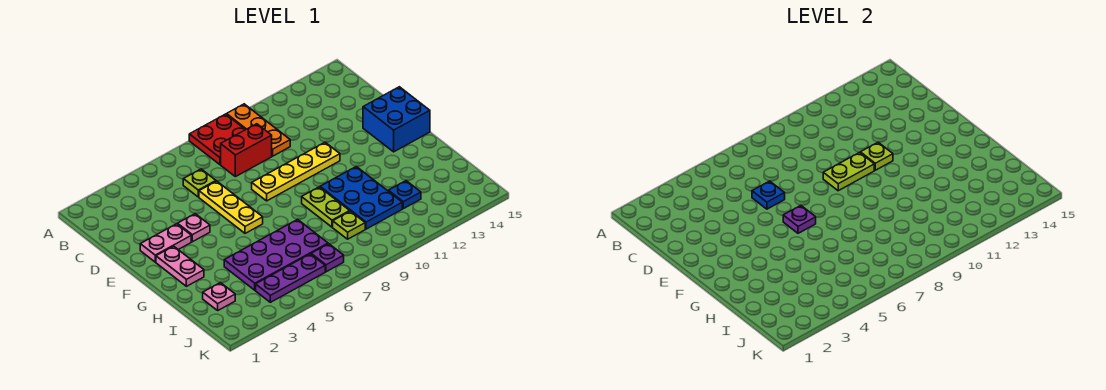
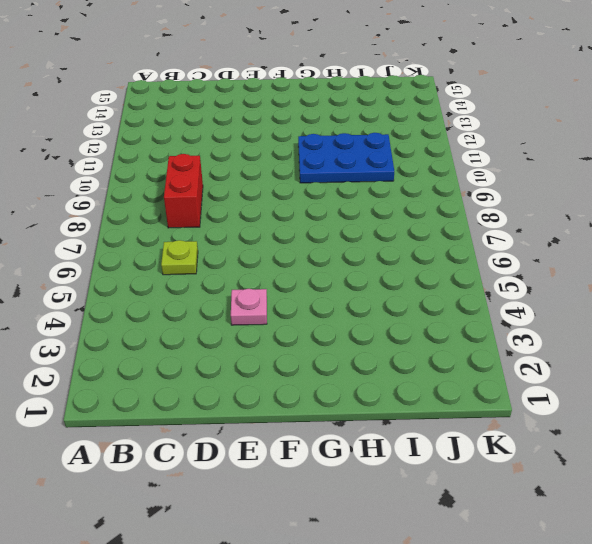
none -> red plate A8:B9 level 1
none -> orange plate A10:C10 level 1
none -> yellow plate D6:F6 level 1

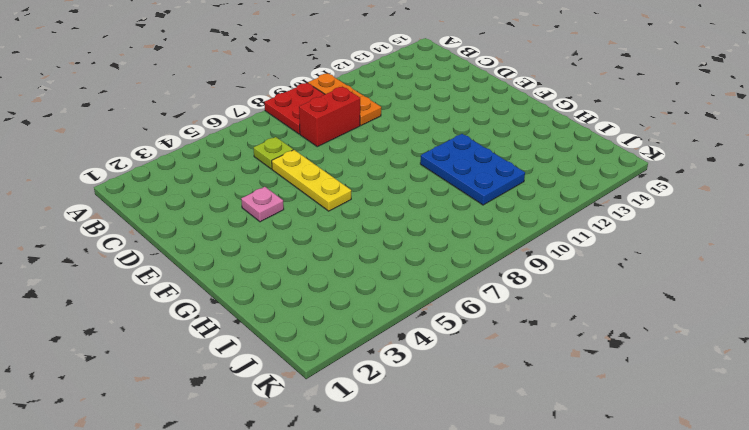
none -> pink plate E2:E3 level 1
none -> yellow plate E8:E11 level 1
none -> blue brick E14:F15 level 1

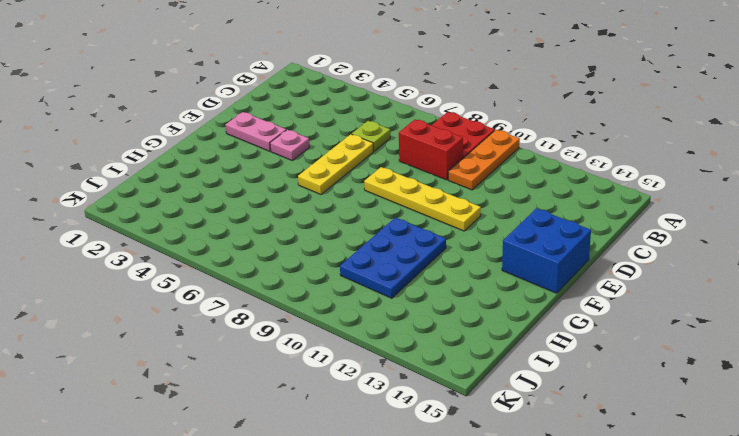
none -> pink plate F2:G2 level 1
none -> lime plate G9:H9 level 1
none -> purple plate H4:I7 level 1

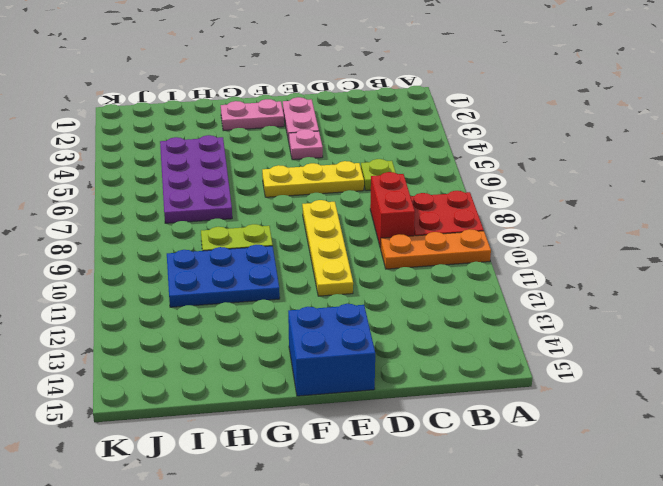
none -> pink plate I2 level 1
none -> lime plate I9 level 1
none -> blue plate I12 level 1

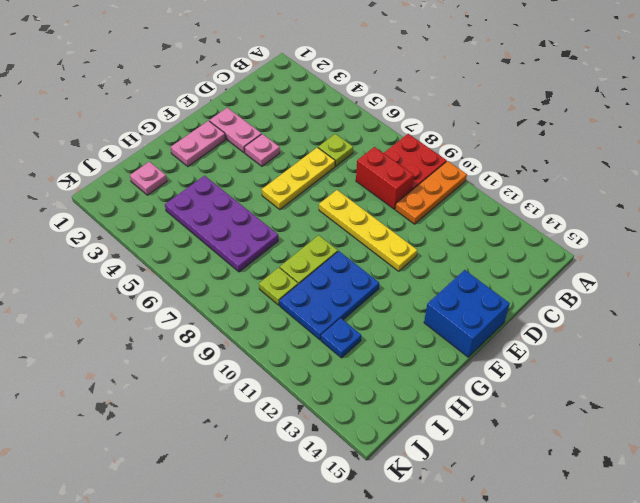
none -> purple plate J4:J6 level 1
none -> purple plate J7 level 1
none -> blue plate D6 level 2

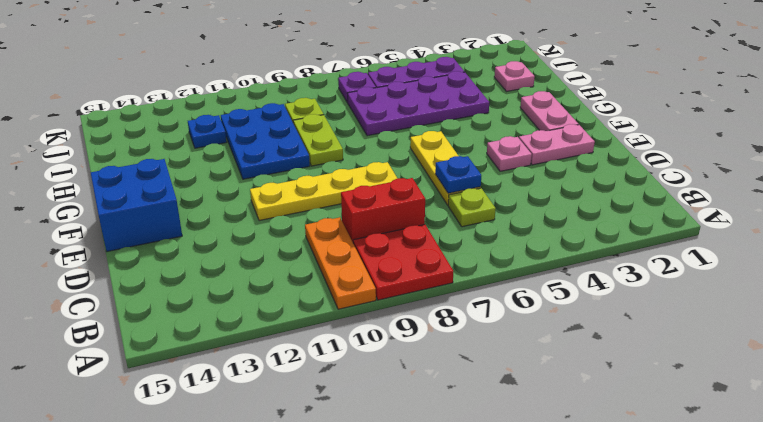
none -> lime plate E9:E10 level 2
none -> lime plate E11 level 2
none -> purple plate F6 level 2

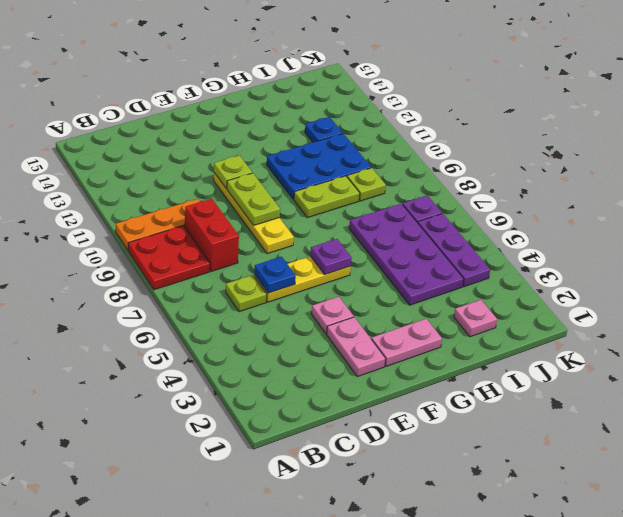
none -> blue brick E14:F15 level 1

